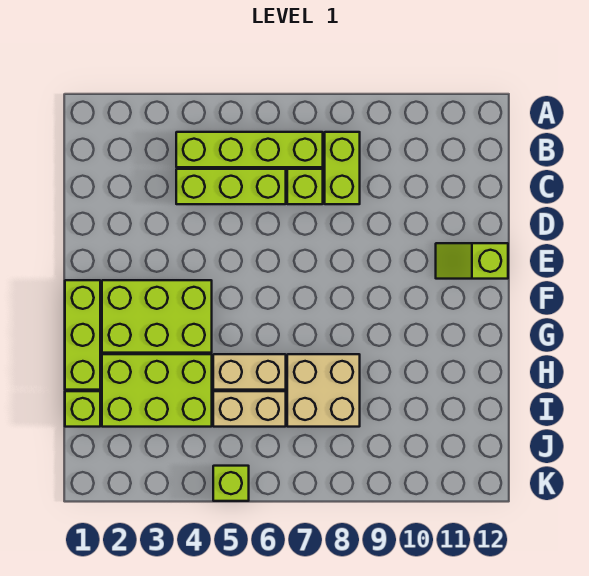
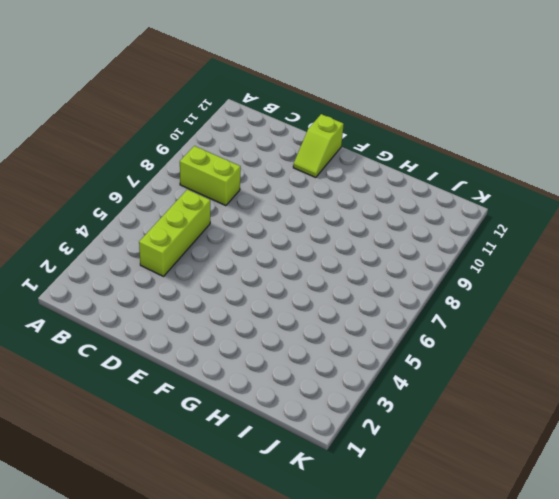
none -> lime brick B4:B7 level 1
none -> lime brick C7 level 1
none -> lime brick F1:H1 level 1

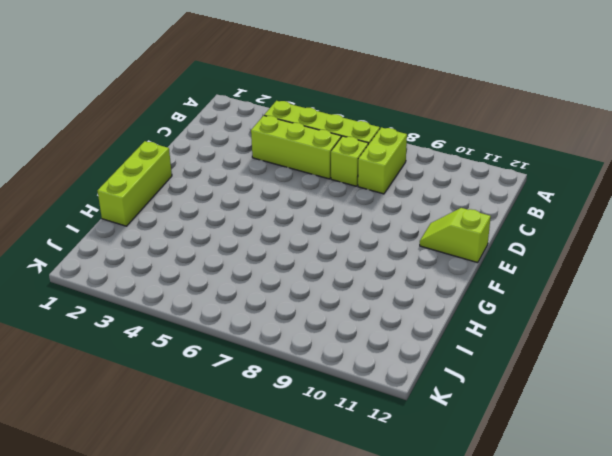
none -> lime brick F2:G4 level 1
none -> lime brick H2:I4 level 1
none -> tan brick H5:H6 level 1

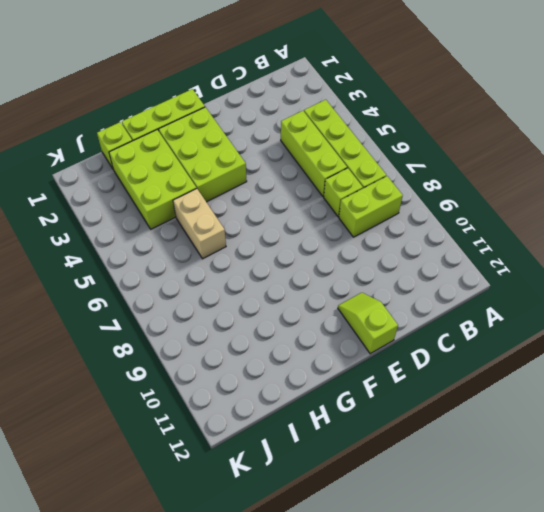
none -> tan brick H7:I8 level 1
none -> tan brick I5:I6 level 1
none -> lime brick K5 level 1

